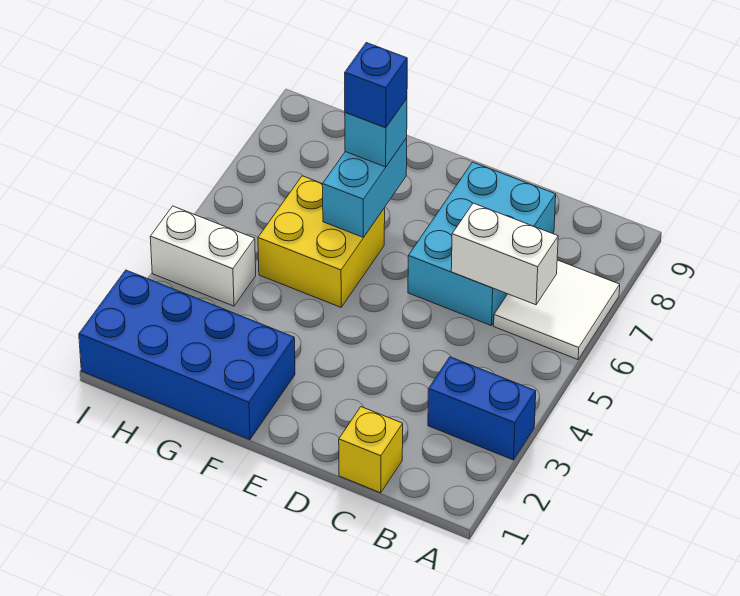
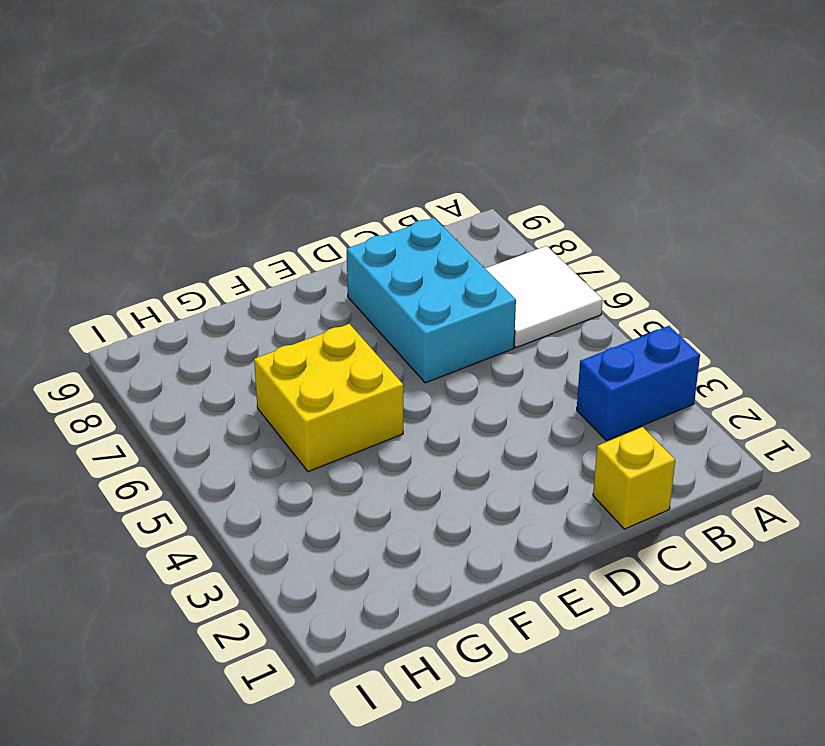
none -> blue brick F1:I2 level 1
none -> white brick H4:I4 level 1

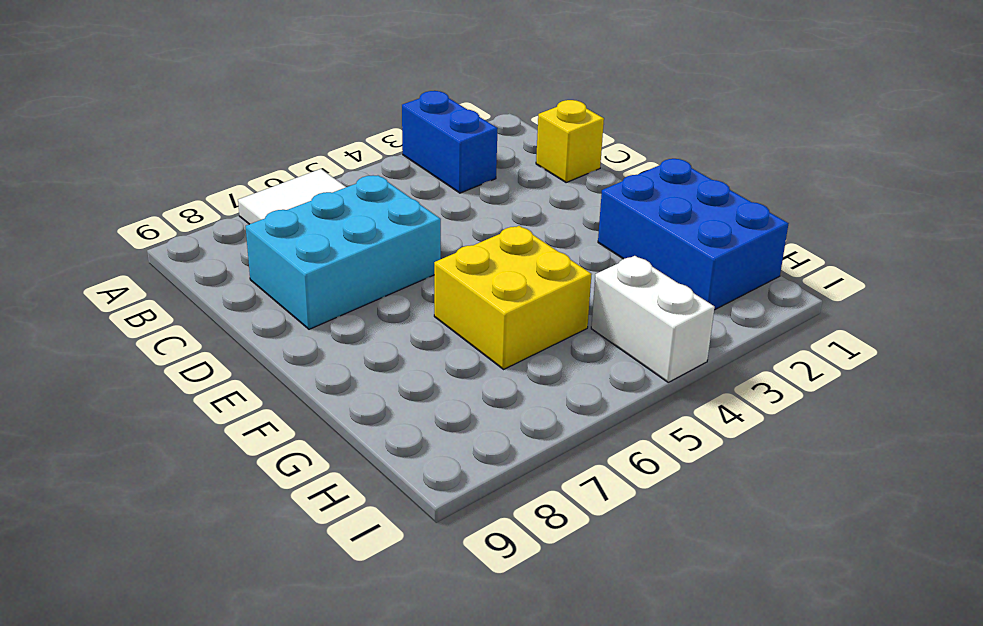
blue brick F1:H2 level 1 -> blue brick F1:I2 level 1
none -> white brick B6:C6 level 2
none -> cyan brick F6:F7 level 2

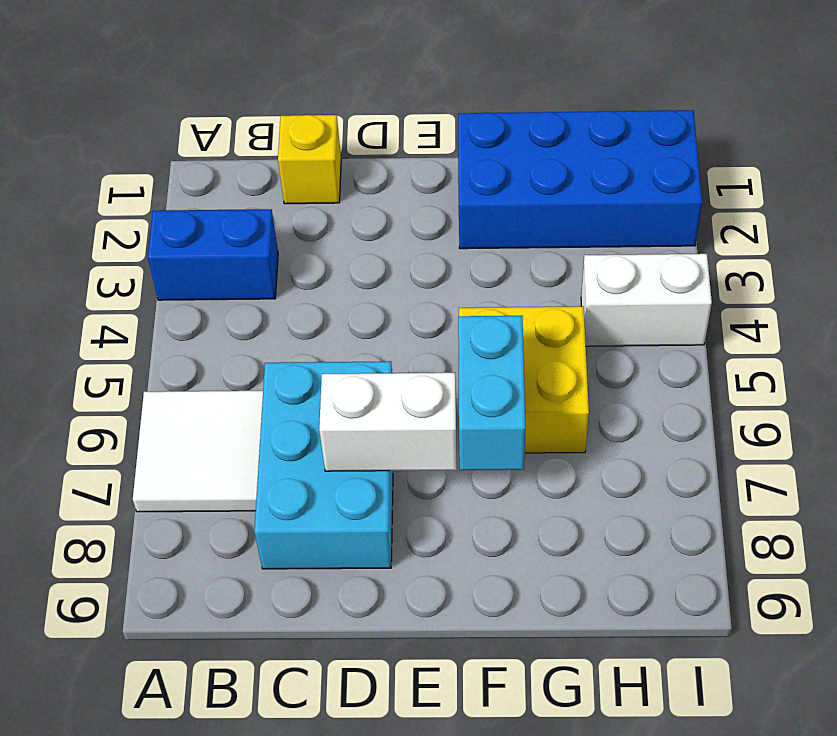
white brick D7:E7 level 2 -> white brick B6:C6 level 2
none -> cyan brick F7 level 3
none -> blue brick F7 level 4

